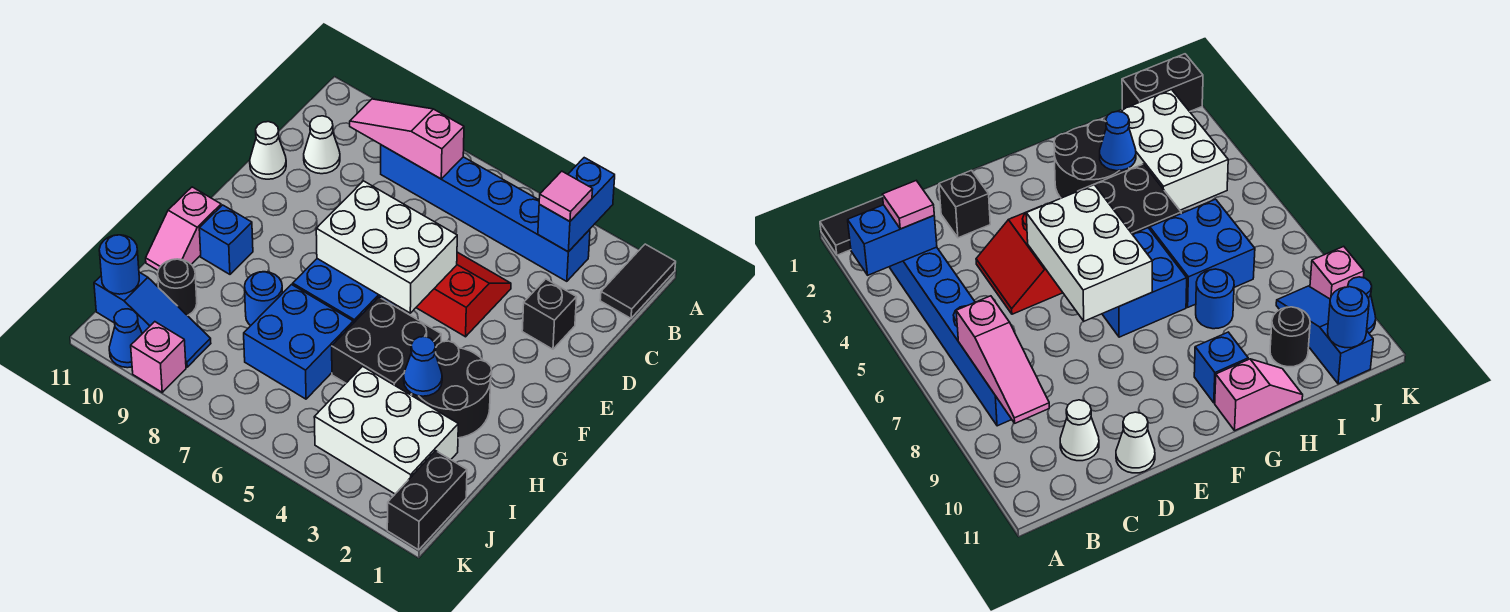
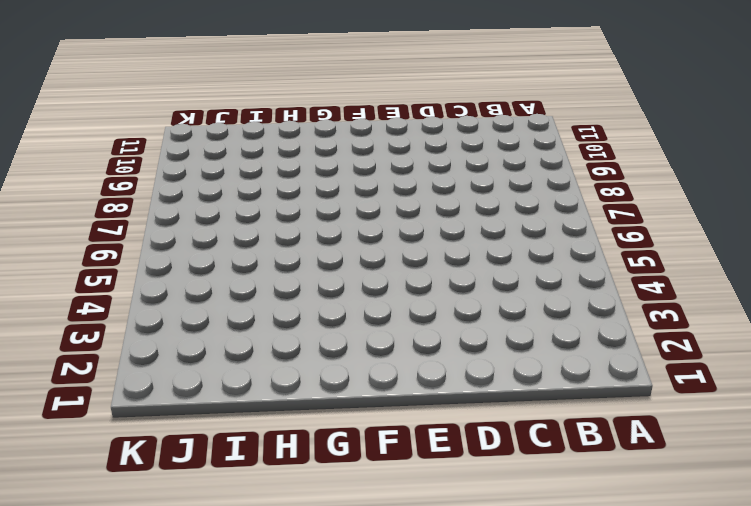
none -> black tile A1:B1 level 1
none -> blue brick B3:B8 level 1
none -> white cone C10 level 1

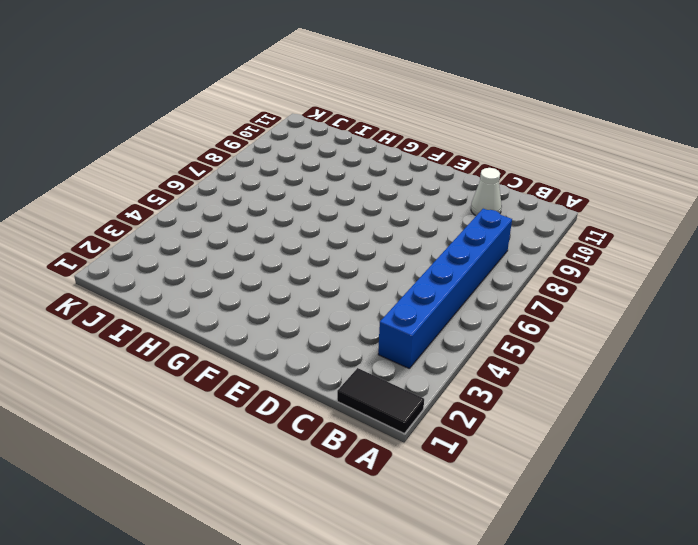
none -> black brick D2 level 1
none -> red slope D4:E5 level 1 top E
none -> white cone D11 level 1

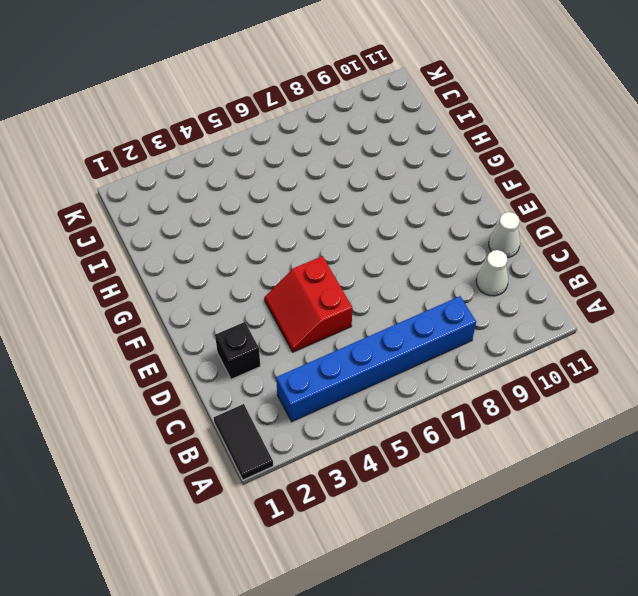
red slope D4:E5 level 1 top 5 -> red slope D4:E5 level 1 top E
none -> blue brick F6:G7 level 1
none -> black round brick G2:H3 level 1
none -> black brick G4:H5 level 1

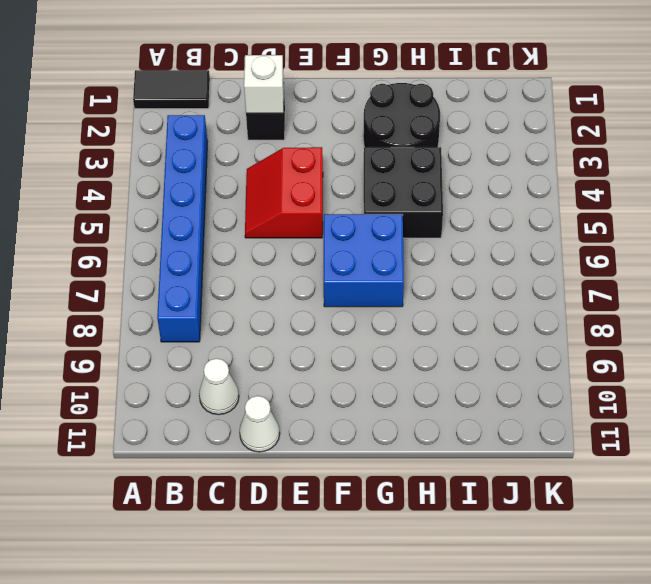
white brick D2 level 2 -> none
none -> blue brick G10 level 1
none -> pink slope G11:H11 level 1 top G
none -> blue brick H6:I7 level 1

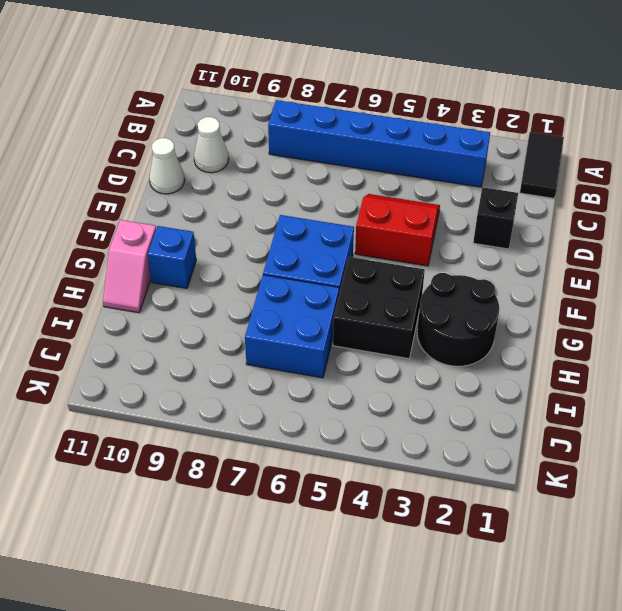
none -> blue round brick H8 level 1
none -> white brick I2:J4 level 1
none -> black round brick I10 level 1

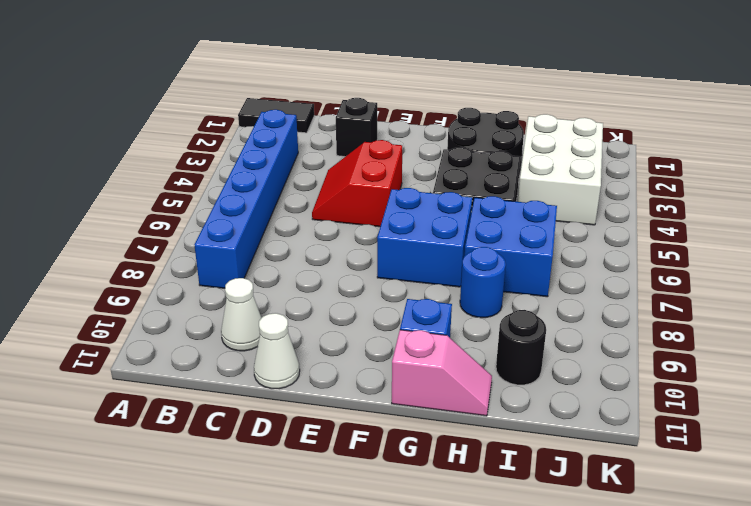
none -> black brick J1:K1 level 1
none -> blue slope J9:J11 level 1 top 11
none -> pink brick K9 level 1

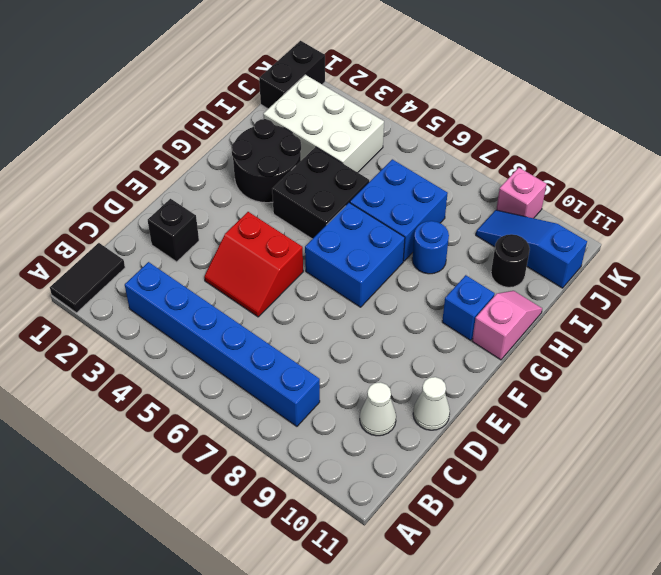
none -> blue cone K10 level 1
none -> blue brick A3:B3 level 2
none -> pink slope B7:B9 level 2 top 7

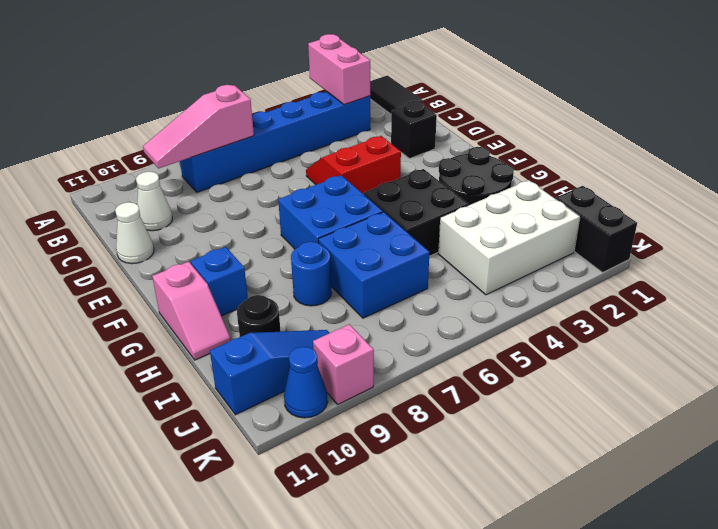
pink brick A3:B3 level 2 -> blue brick A3:B3 level 2
none -> white brick E5:F7 level 2
none -> blue cone H3 level 2
none -> blue round brick J11 level 2

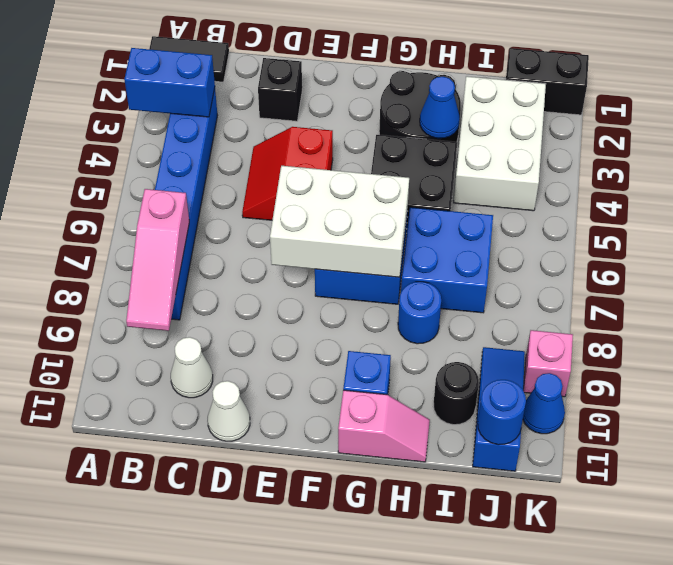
white brick E6:G7 level 2 -> white brick E5:F7 level 2
none -> pink tile B3 level 3

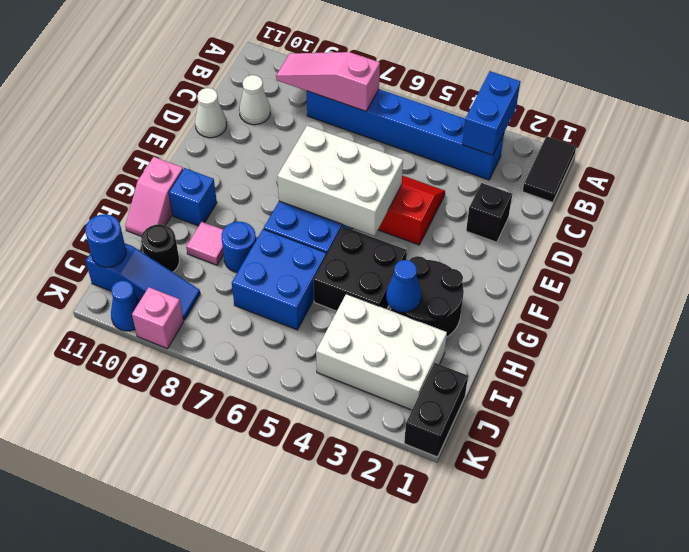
pink tile H9 level 1 -> pink tile B3 level 3

